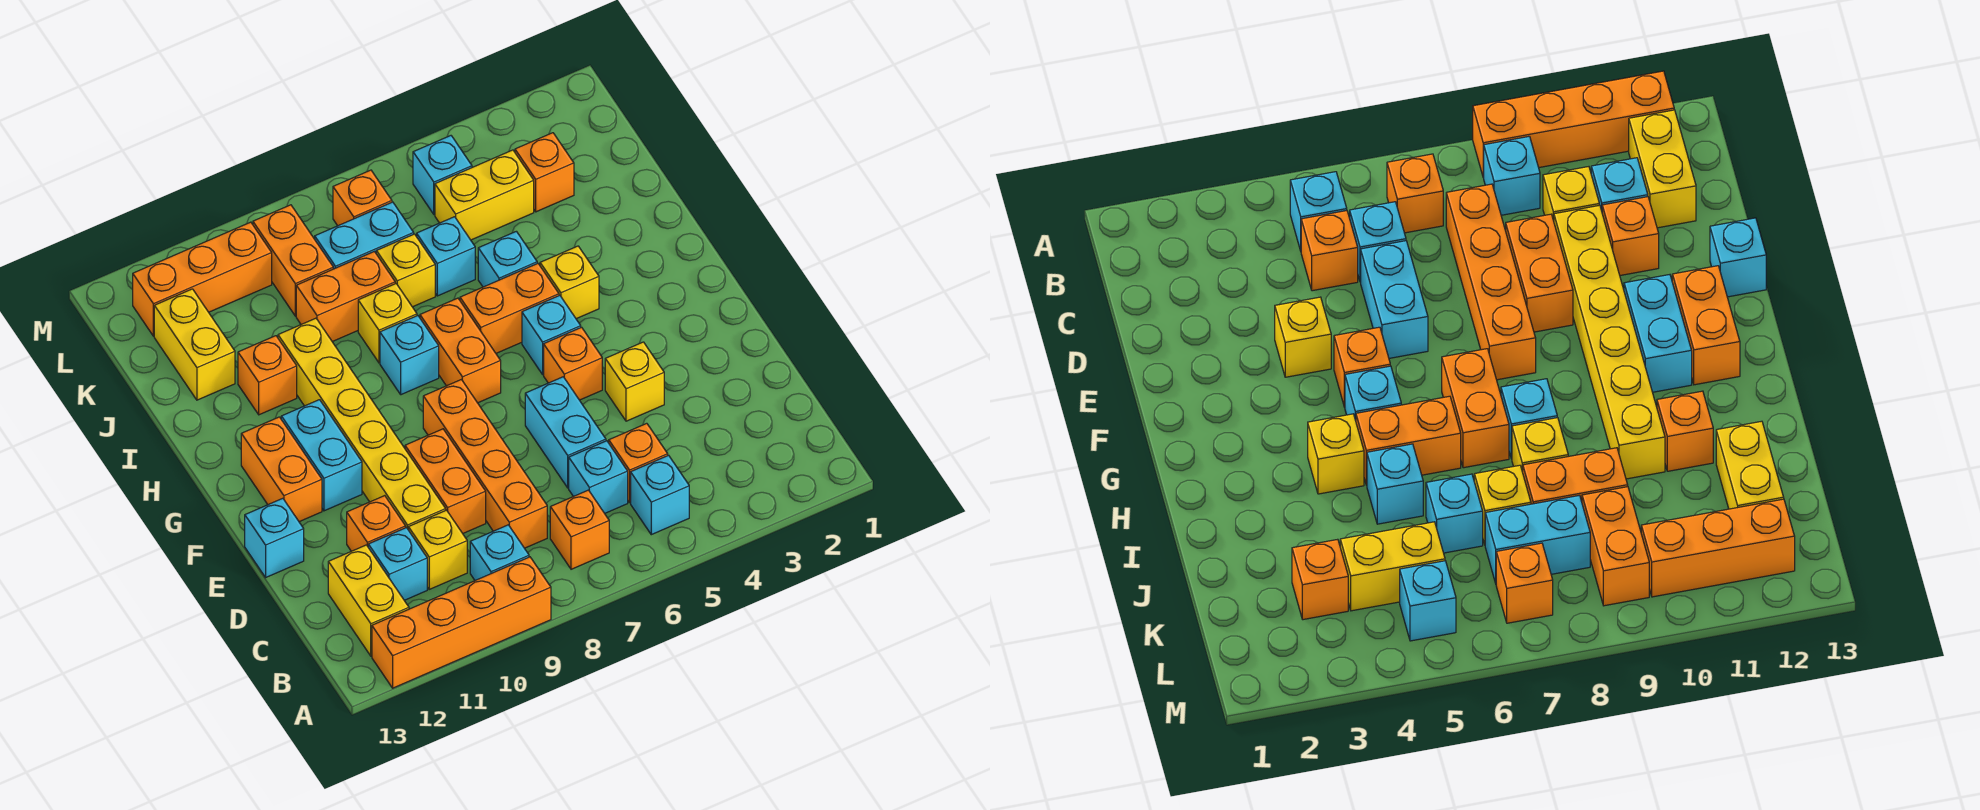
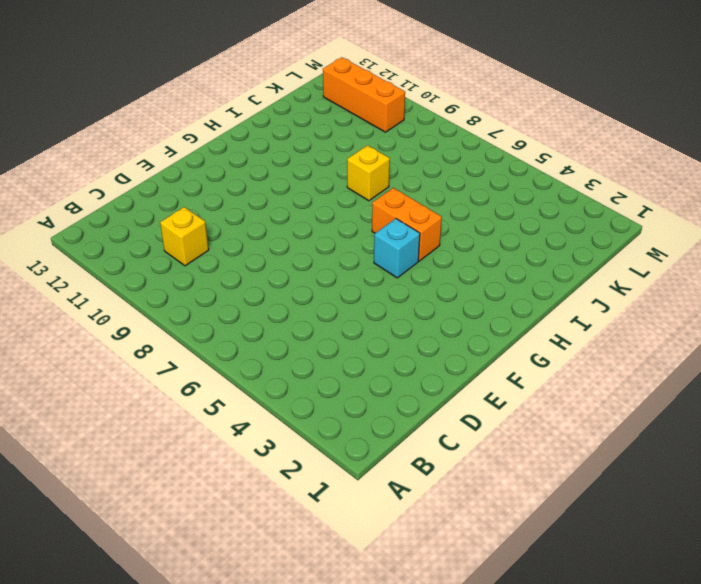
none -> orange brick A9:A12 level 1
none -> cyan brick B5 level 1
none -> orange brick B7 level 1
none -> cyan brick B9 level 1

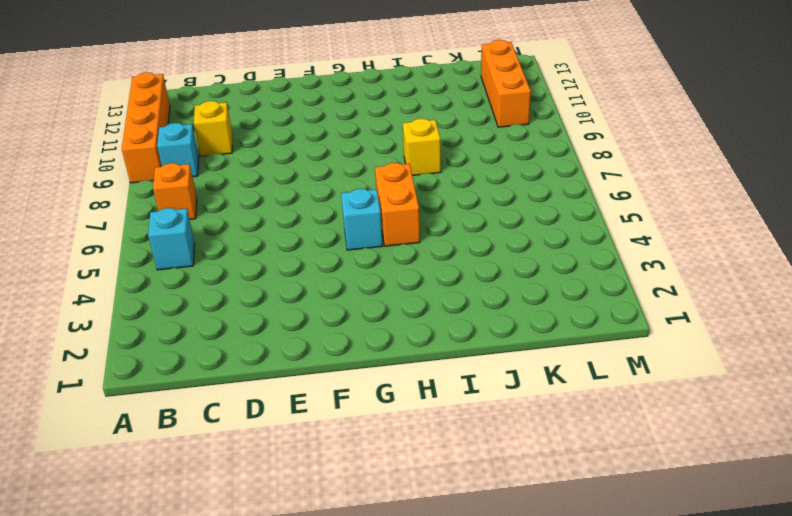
none -> yellow brick B12:C12 level 1
none -> orange brick C5 level 1
none -> cyan brick C6 level 1
none -> orange brick C8:F8 level 1

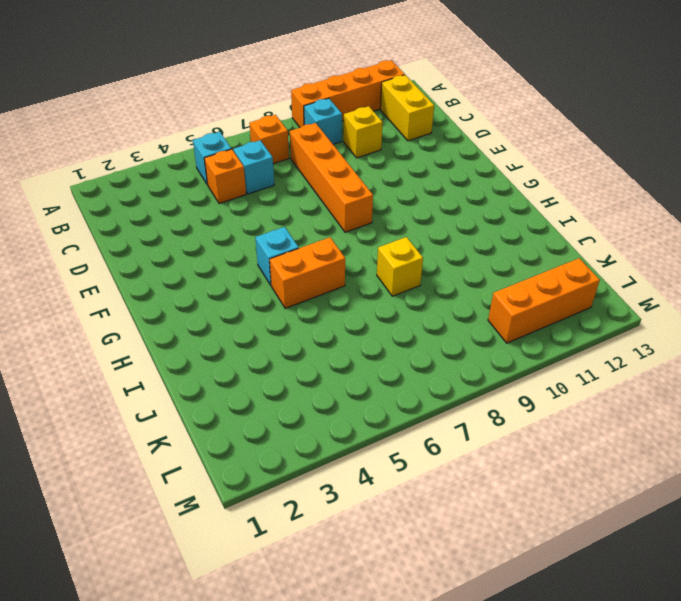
none -> cyan brick C11 level 1
none -> cyan brick D6:E6 level 1
none -> orange brick D9:E9 level 1
none -> yellow brick D10:I10 level 1

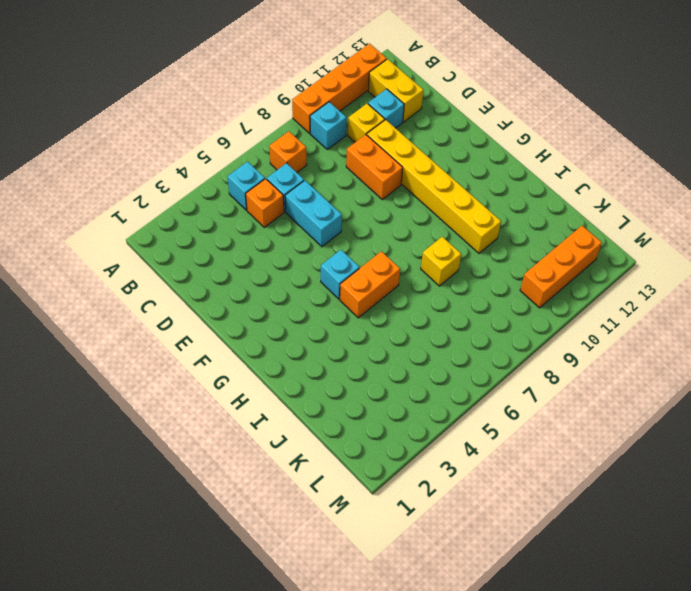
none -> orange brick C8:F8 level 1
none -> orange brick D11 level 1
none -> yellow brick E4 level 1
none -> cyan brick E13 level 1

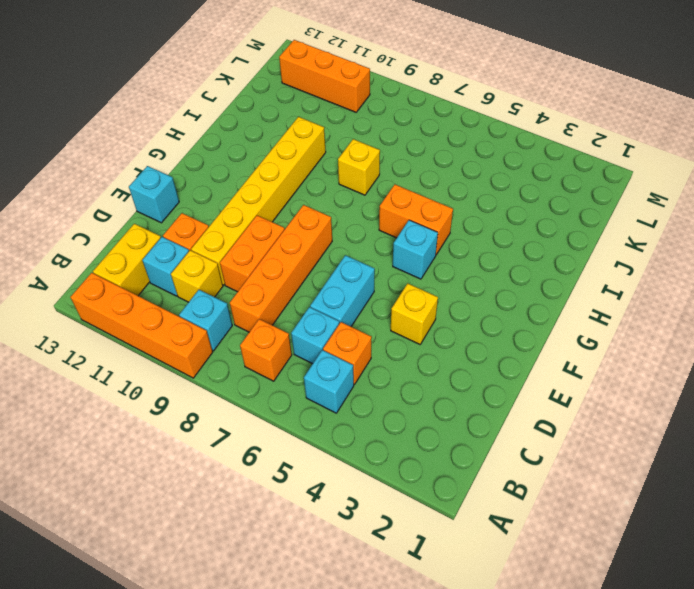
none -> orange brick F5 level 1
none -> cyan brick F11:G11 level 1
none -> orange brick F12:G12 level 1
none -> orange brick G7:H7 level 1

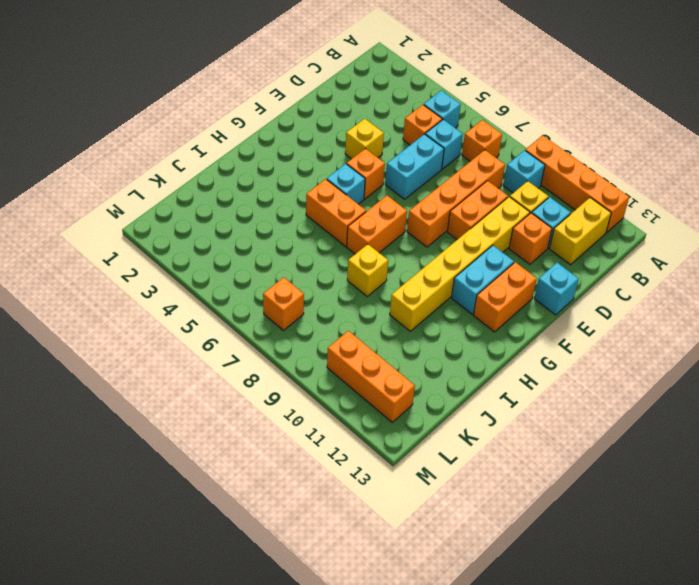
none -> yellow brick H4 level 1
none -> cyan brick H8 level 1
none -> cyan brick I5 level 1
none -> orange brick I11 level 1

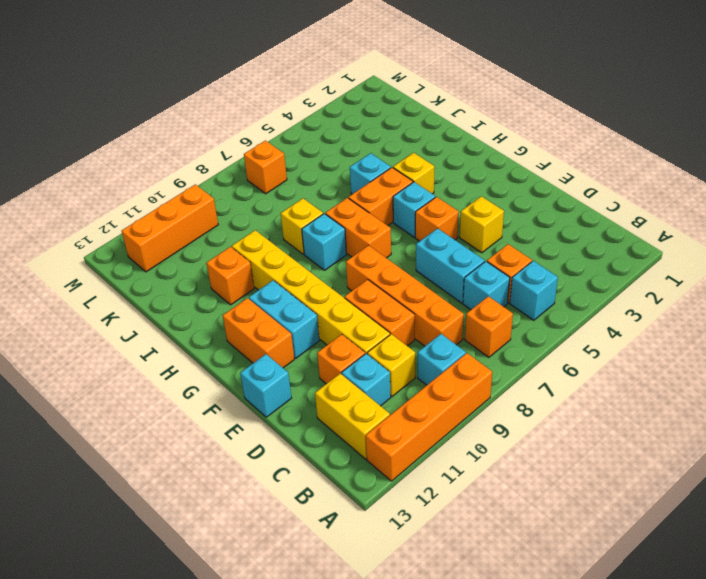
none -> cyan brick J6 level 1
none -> yellow brick J7 level 1
none -> orange brick J8:J9 level 1
none -> yellow brick J12:K12 level 1

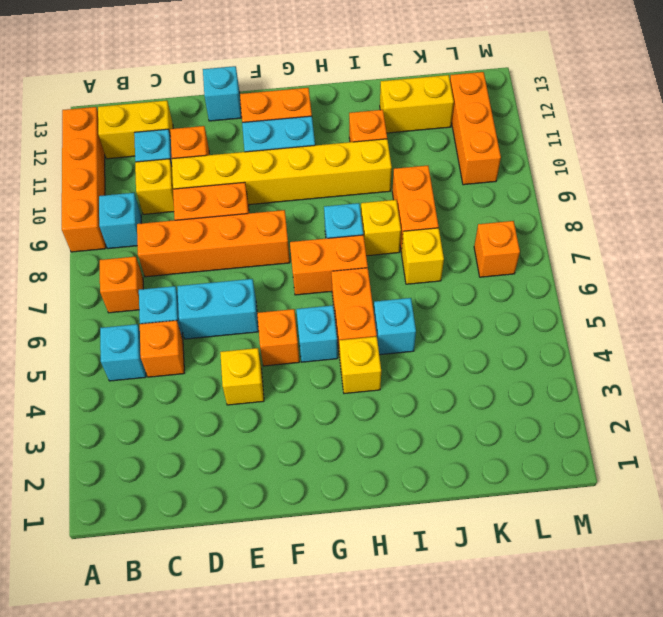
none -> cyan brick J6 level 1
none -> orange brick K3 level 1
none -> yellow brick K4:K5 level 1
none -> cyan brick K7:K8 level 1

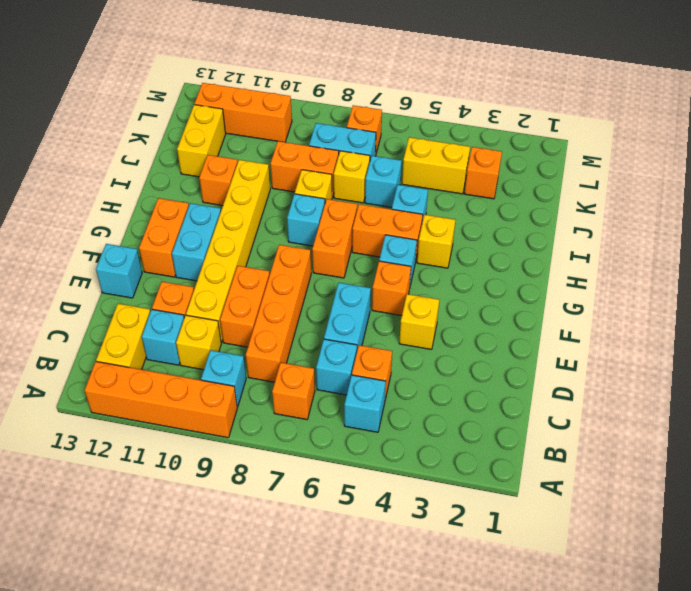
none -> orange brick K9:L9 level 1
none -> cyan brick L5 level 1

